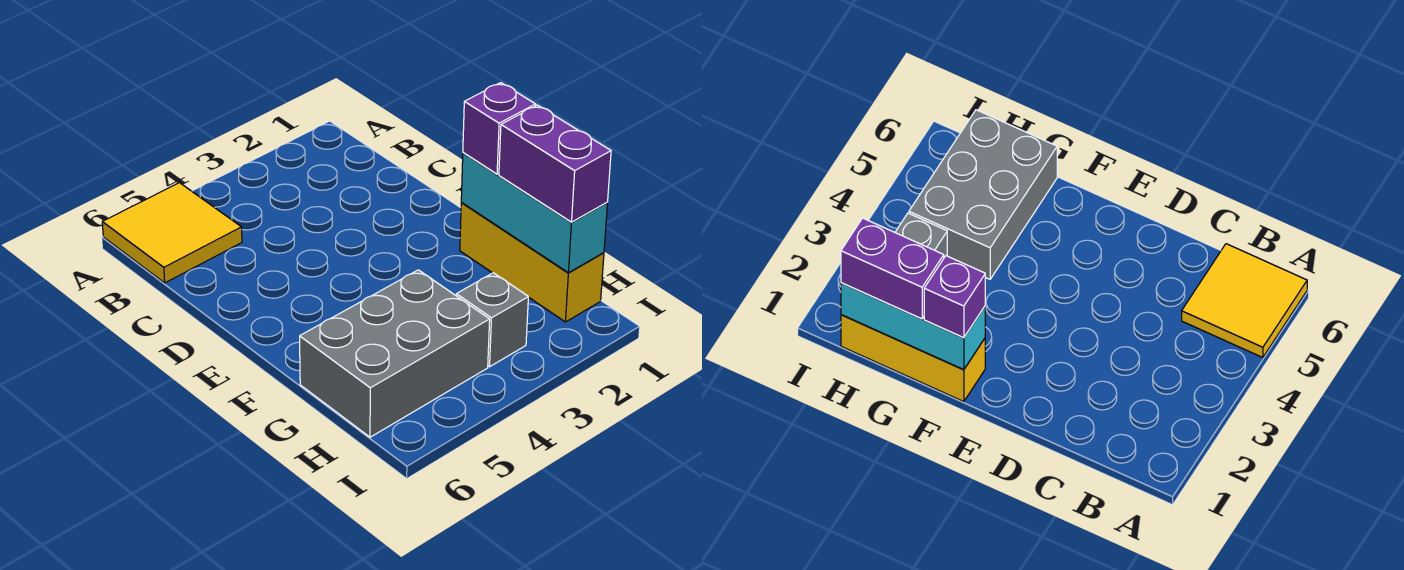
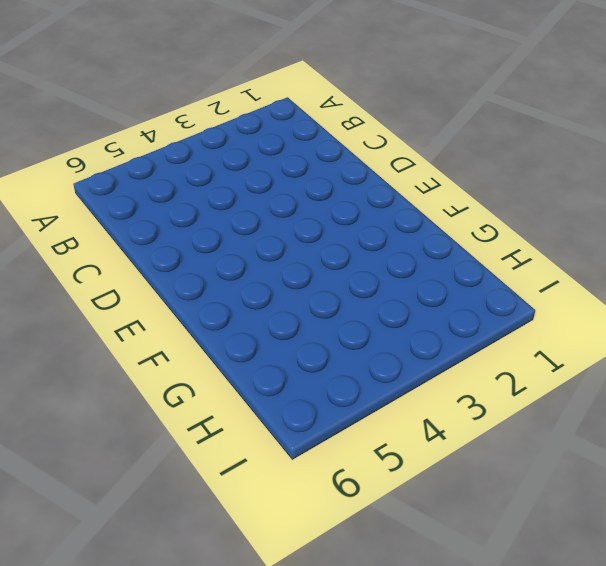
none -> yellow tile A5:B6 level 1
none -> yellow brick F1:H1 level 1

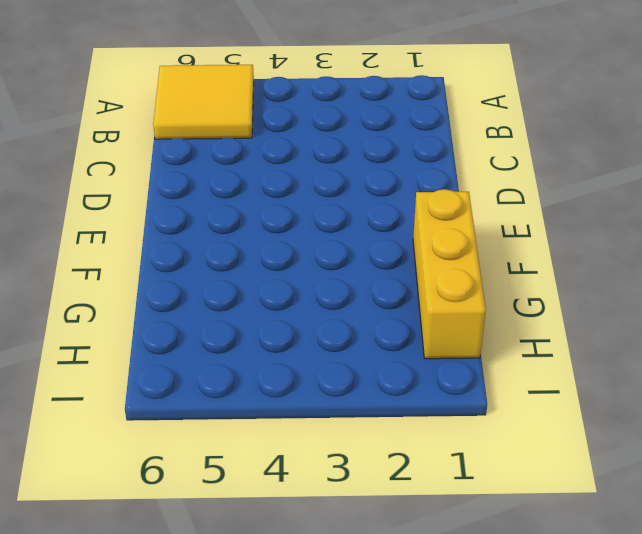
none -> grey brick G4:H6 level 1
none -> grey brick H3 level 1

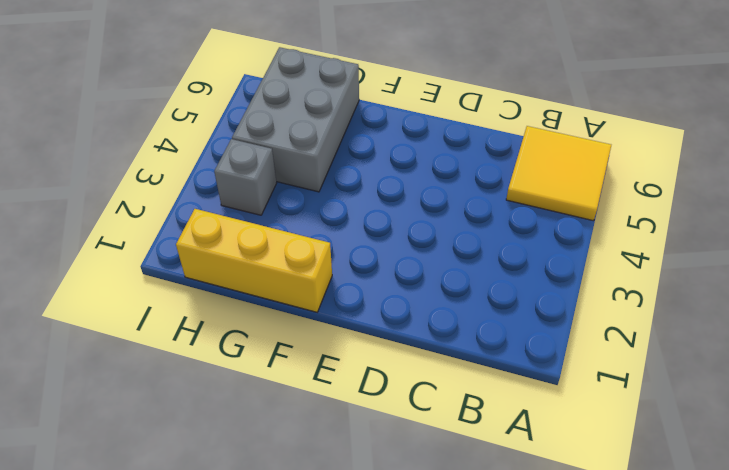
none -> cyan brick F1:H1 level 2
none -> purple brick F1 level 3

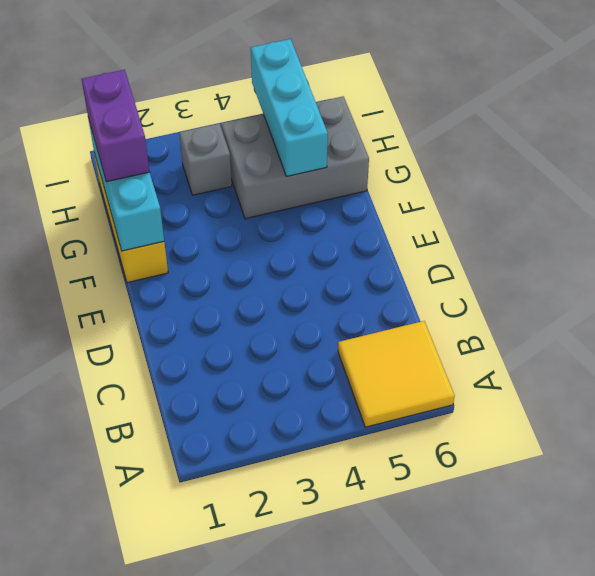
cyan brick G5:I5 level 2 -> none
none -> purple brick F1 level 3

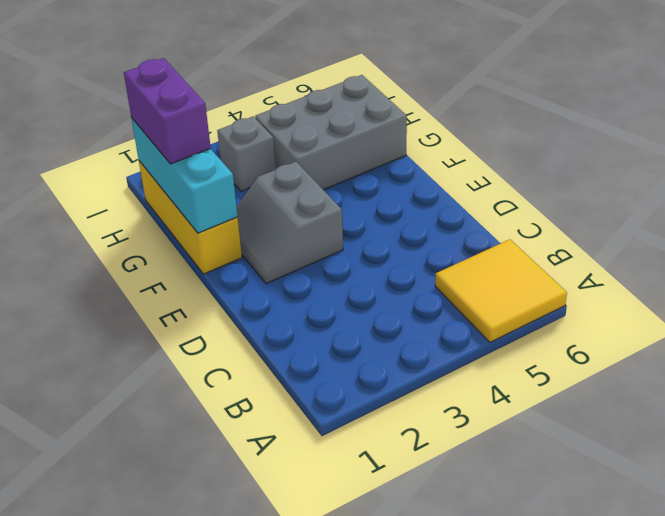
grey slope E2:F3 level 1 top 3 -> none
none -> purple brick F1 level 3

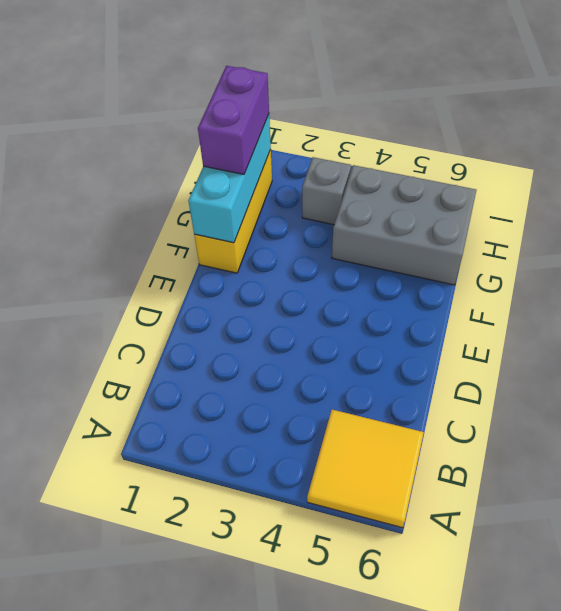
none -> purple brick F1 level 3

